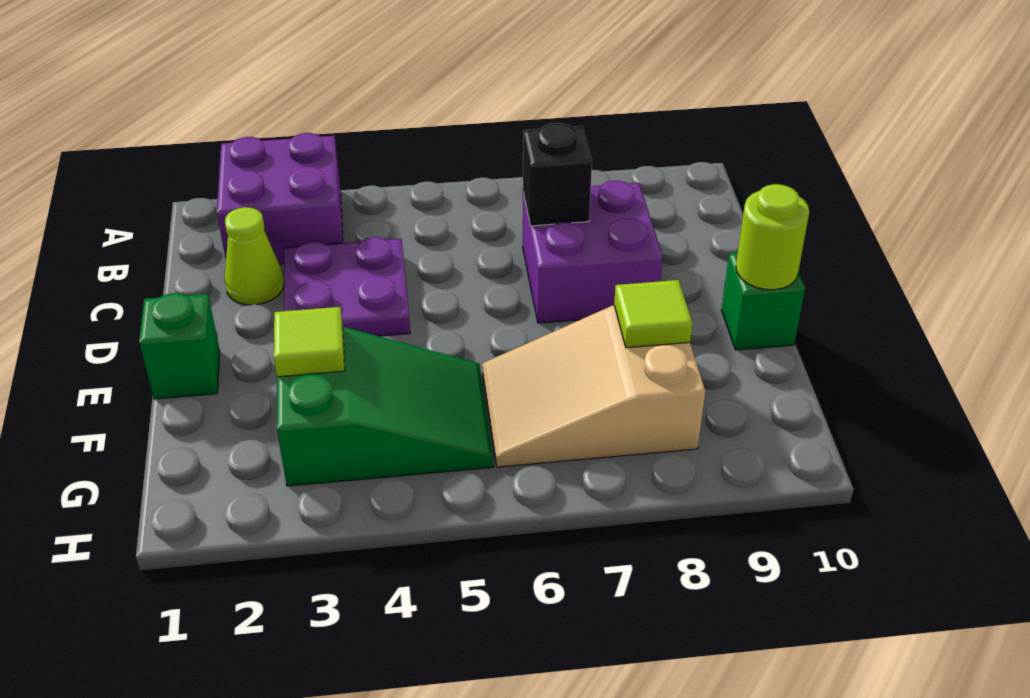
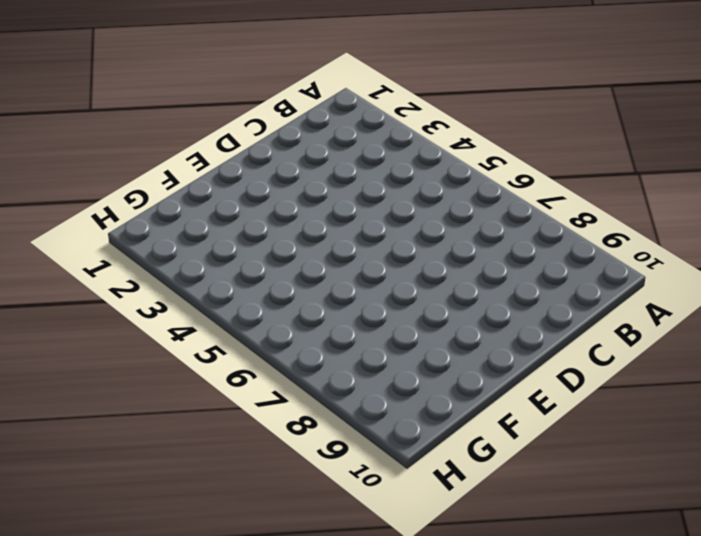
none -> purple brick A2:B3 level 1
none -> lime cone C2 level 1
none -> purple plate C3:D4 level 1

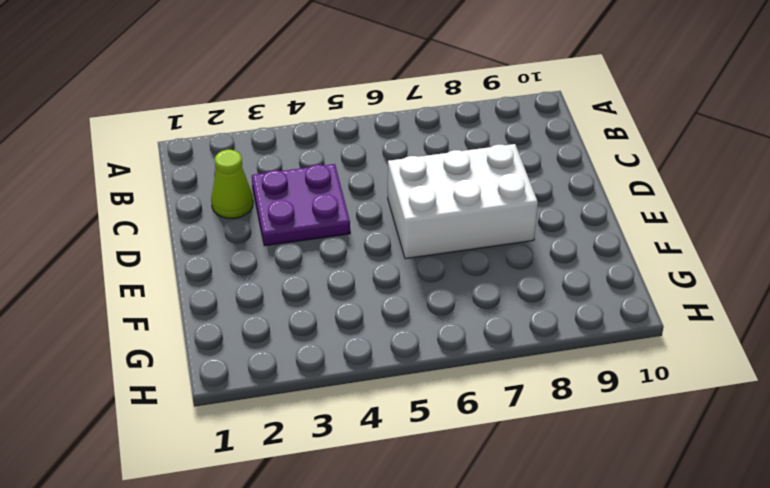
white brick D6:E8 level 1 -> purple brick C7:D8 level 1
none -> purple brick A2:B3 level 1
none -> green brick E1 level 1
none -> green brick E10 level 1

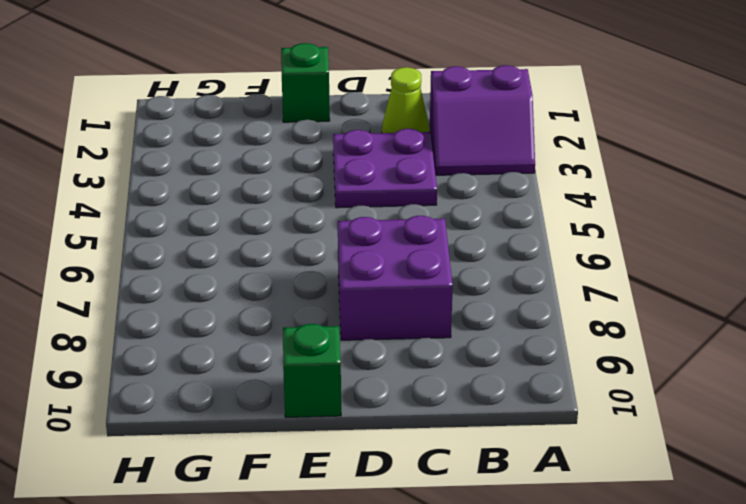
purple slope A2:B3 level 1 top 2 -> purple brick A2:B3 level 1
none -> green slope F3:G5 level 1 top 3
none -> tan slope F6:G8 level 1 top 8
none -> black brick C7 level 2

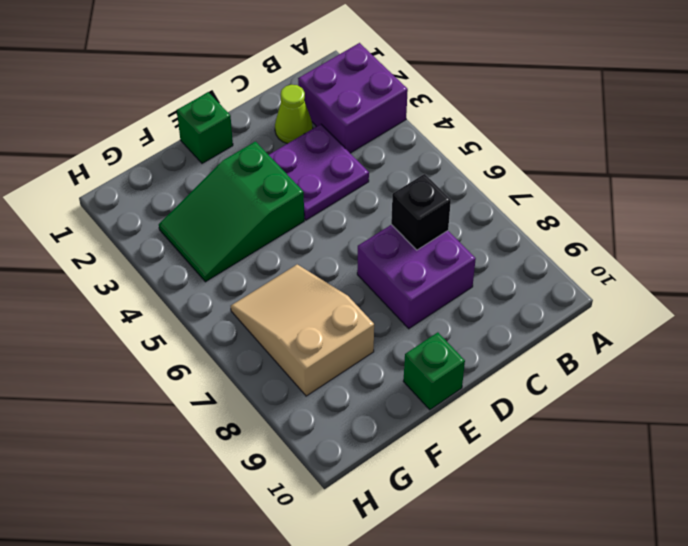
green slope E3:G4 level 1 top E -> green slope F3:G5 level 1 top 3
none -> lime round brick E10 level 2
none -> lime tile F3 level 2
none -> lime tile F8 level 2

